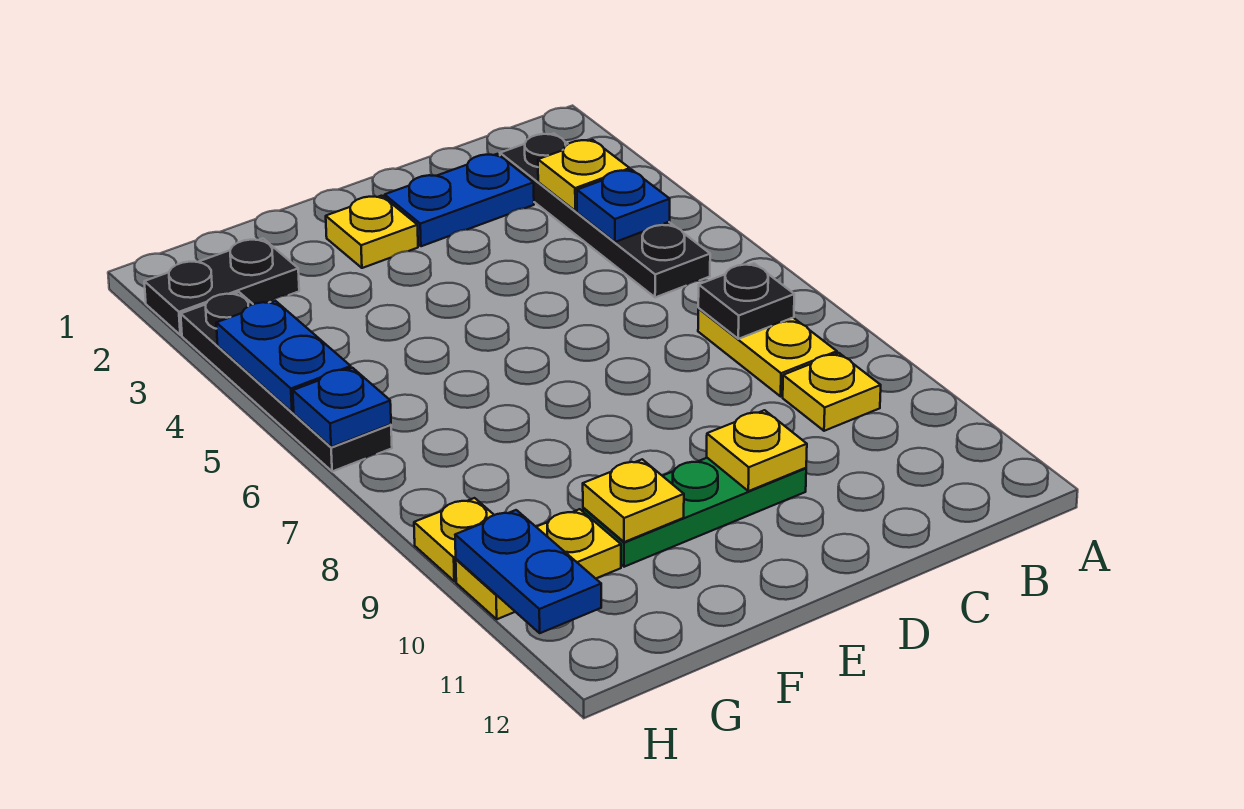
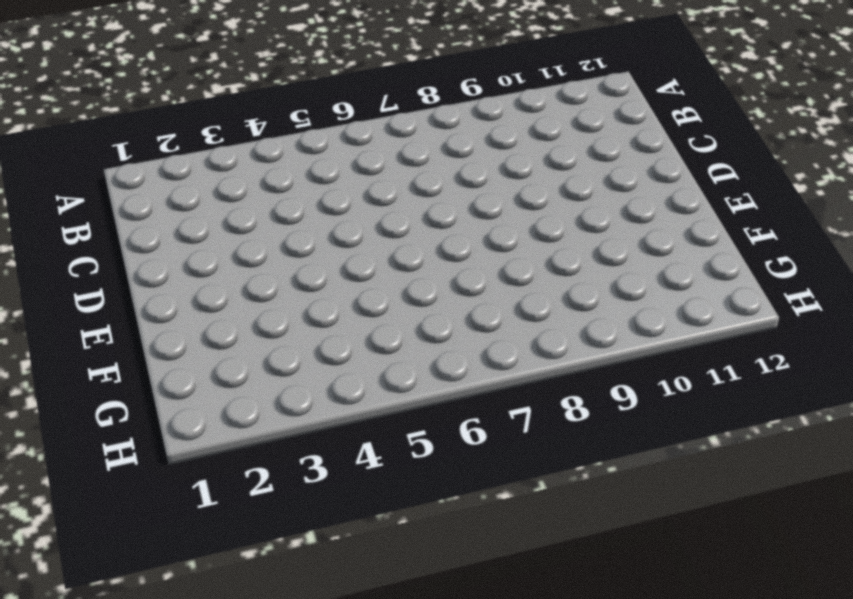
none -> black plate B2:B5 level 1
none -> yellow plate B7:B8 level 1
none -> yellow plate B9 level 1

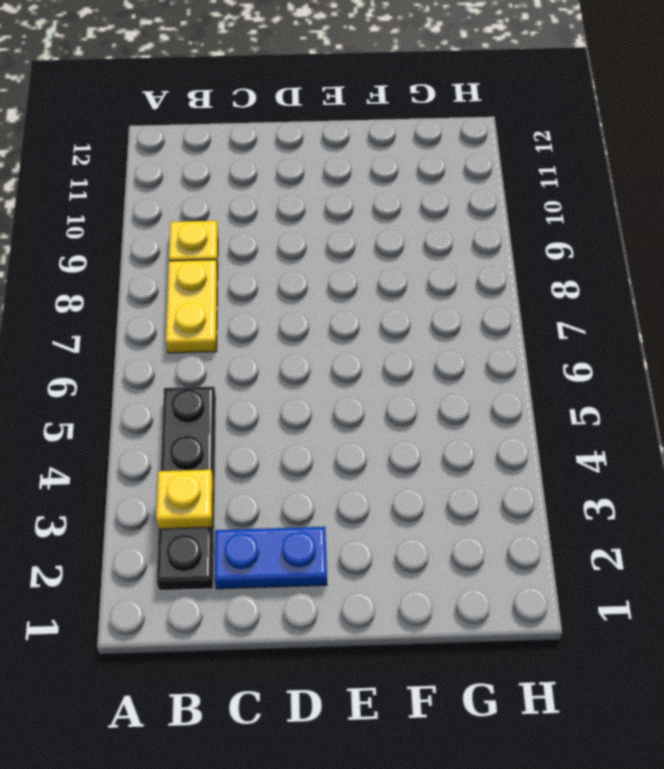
none -> green plate D10:F10 level 1
none -> yellow plate E2 level 1
none -> black plate G2:H2 level 1

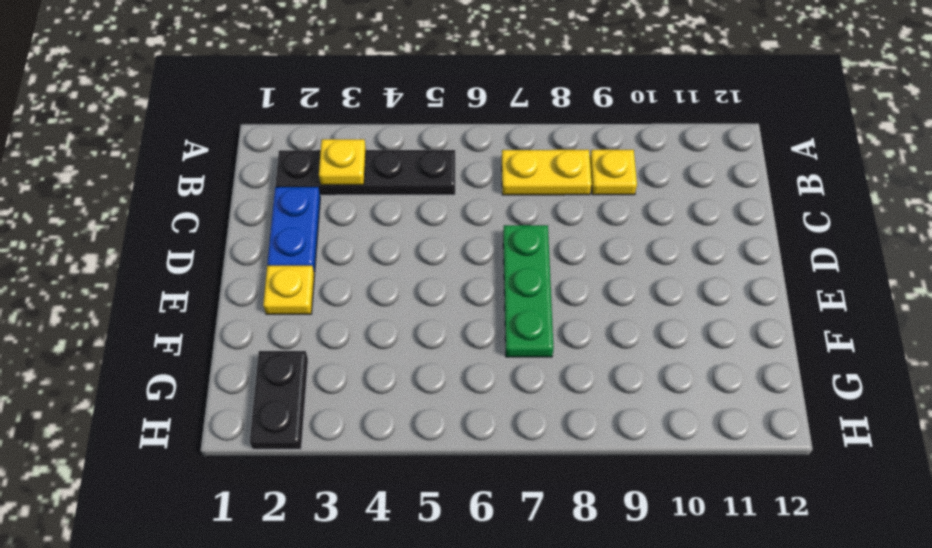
green plate D7:F7 level 1 -> green plate D10:F10 level 1
none -> yellow plate G10:H10 level 1
none -> black plate H3:H6 level 1
none -> yellow plate H9 level 1

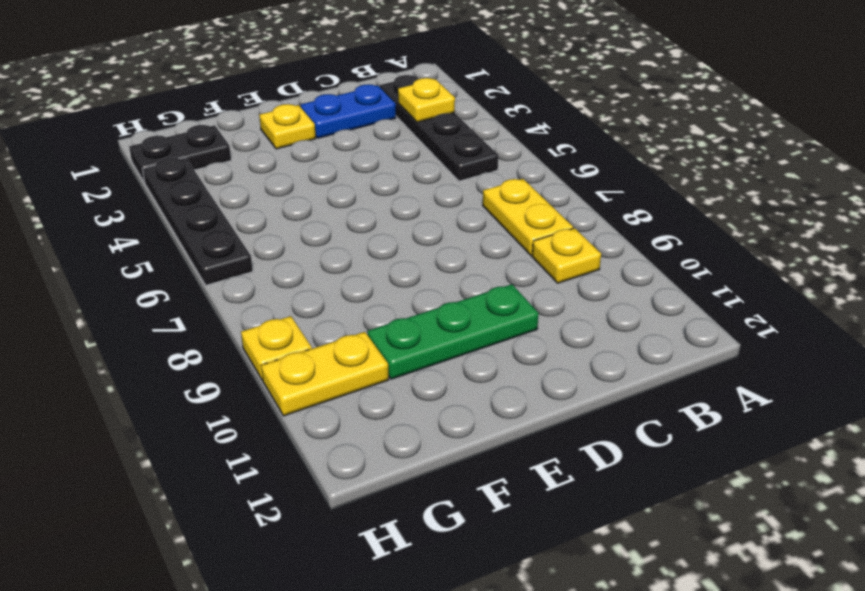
none -> blue plate B4 level 2
none -> black plate B7 level 2
none -> yellow plate D10 level 2

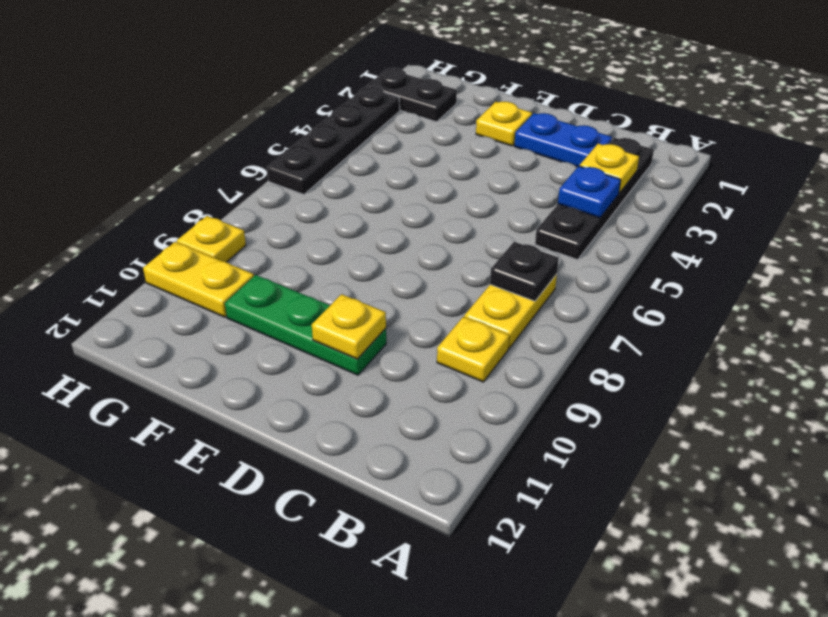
none -> yellow plate F10 level 2
none -> blue plate H4:H5 level 2
none -> blue plate H6 level 2

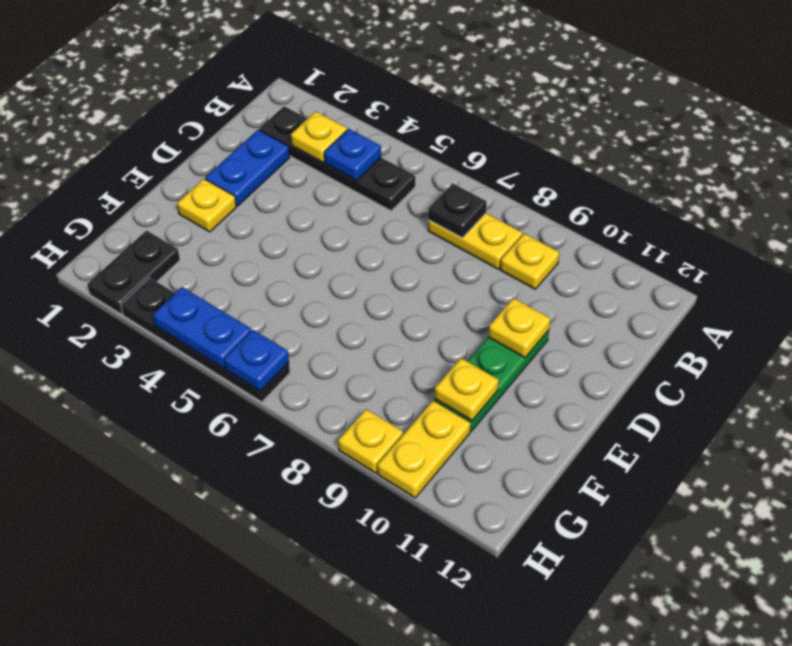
none -> blue plate H10:H11 level 2

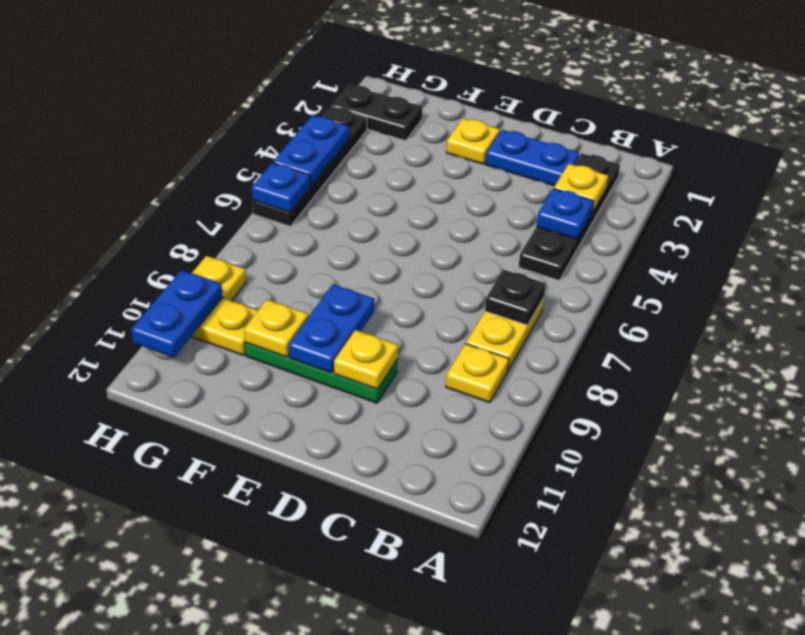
blue plate E9:E10 level 2 -> none

